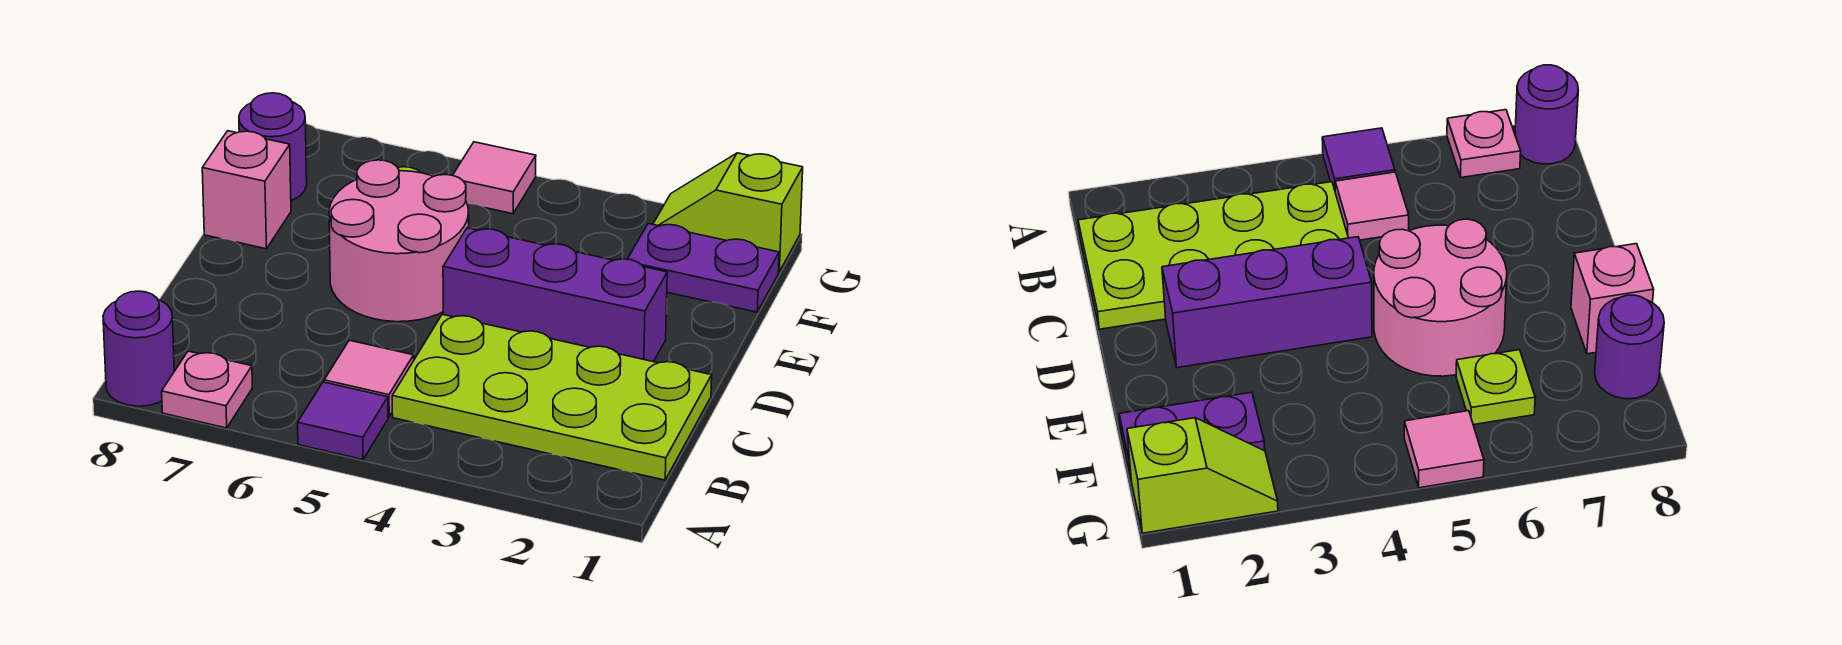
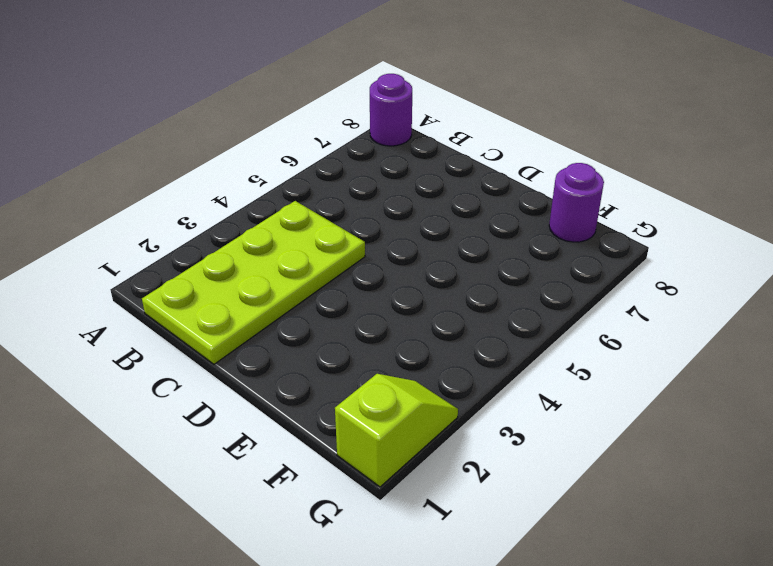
none -> purple tile A5 level 1
none -> pink plate A7 level 1
none -> pink tile B5 level 1

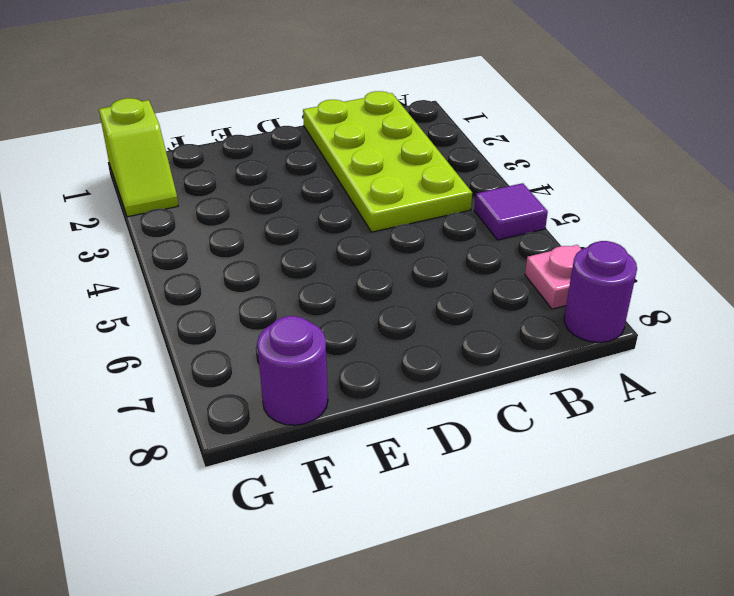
none -> pink tile B5 level 1
none -> purple brick D2:D4 level 1
none -> pink round brick D5:E6 level 1

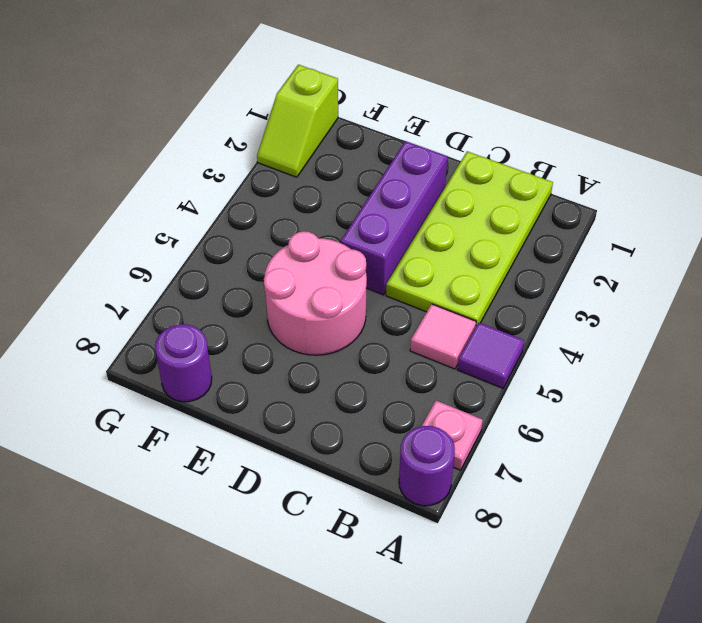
none -> pink brick E8 level 1
none -> purple plate F1:F2 level 1
none -> lime plate F6 level 1

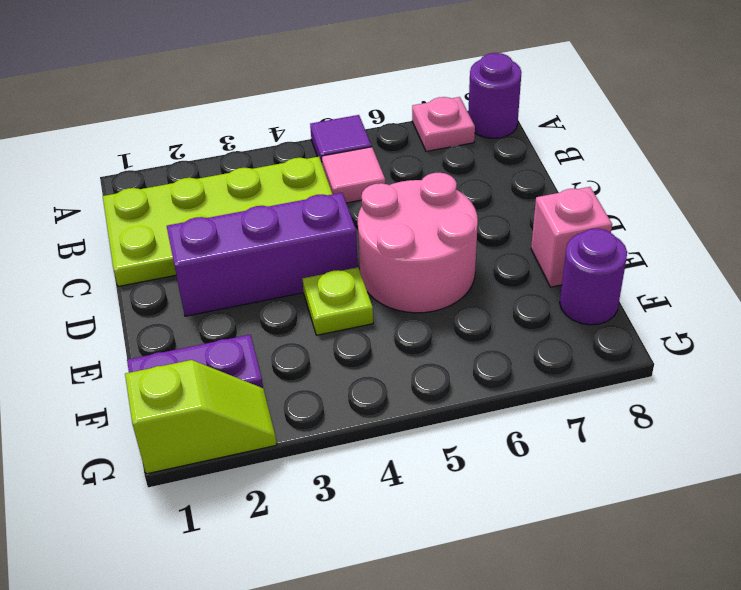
lime plate E4 level 1 -> lime plate F6 level 1
none -> pink tile G5 level 1

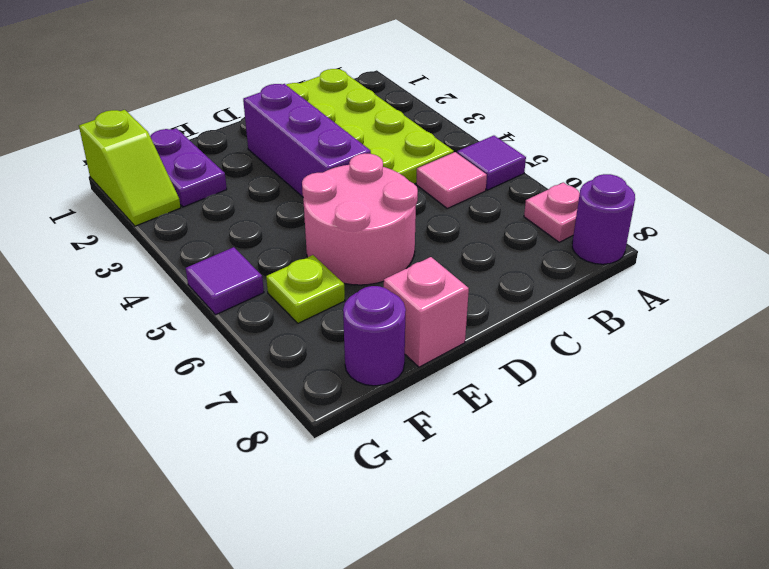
purple tile G5 level 1 -> pink tile G5 level 1

